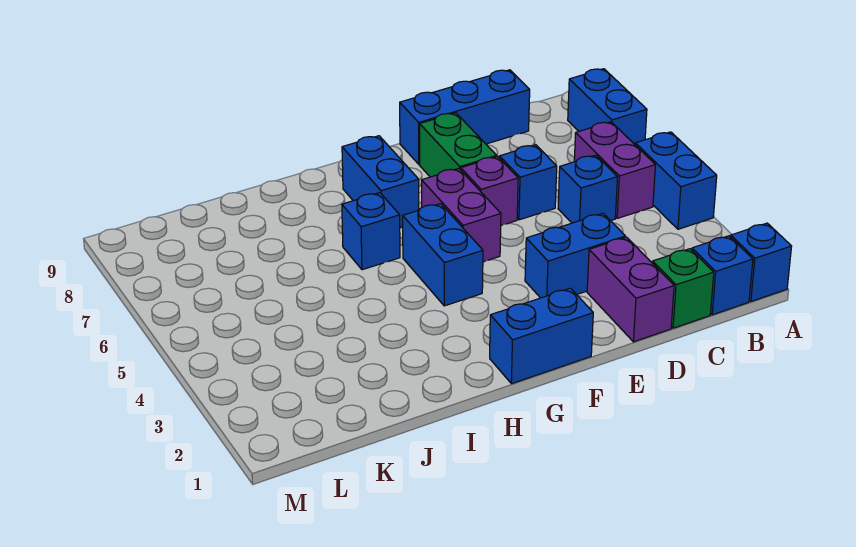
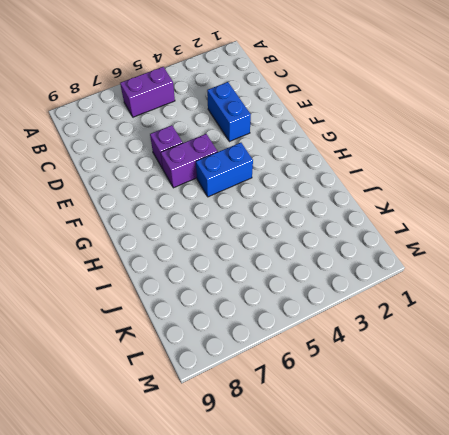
none -> blue brick A1 level 1
none -> blue brick A4:A5 level 1
none -> blue brick A7:A8 level 1

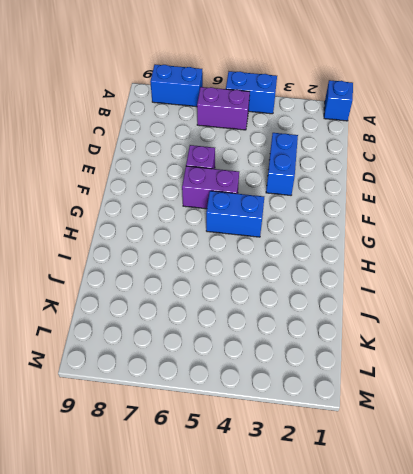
none -> blue brick B1 level 1
none -> green brick C1 level 1
none -> blue brick C5 level 1

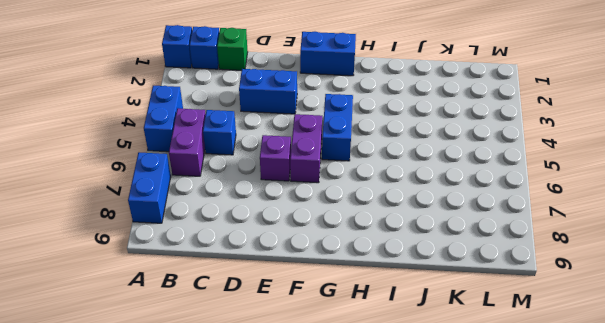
none -> blue brick C9:E9 level 1
none -> purple brick D1:D2 level 1
none -> blue brick D6 level 1

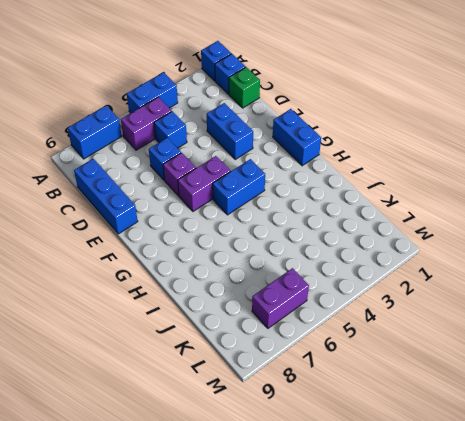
purple brick L6:L7 level 1 -> purple brick D1:D2 level 1
none -> green brick E7:E8 level 1
none -> blue brick G7:G8 level 1
none -> blue brick H6 level 1

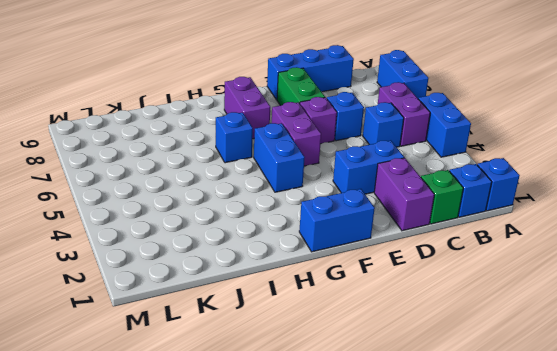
purple brick G7:G8 level 1 -> blue brick G7:G8 level 1

